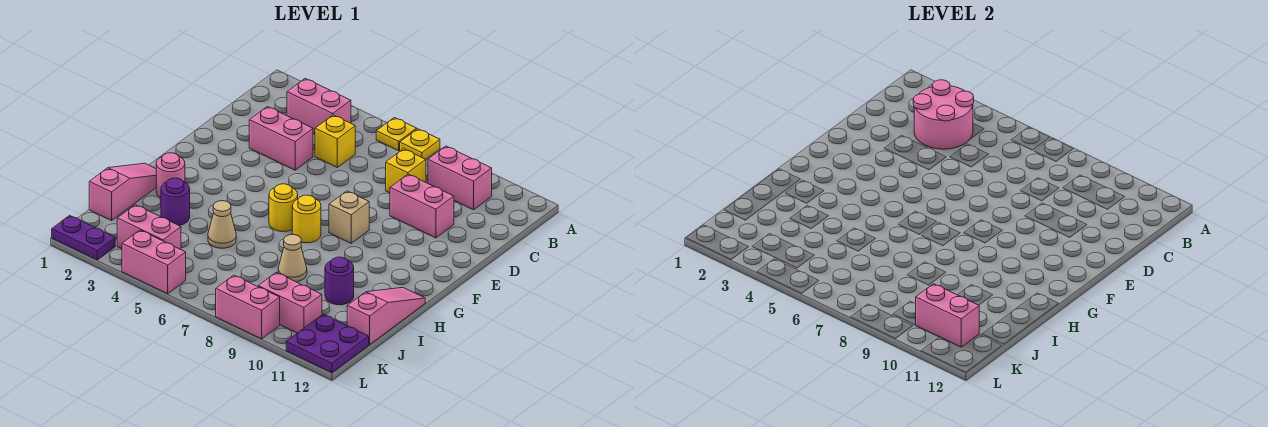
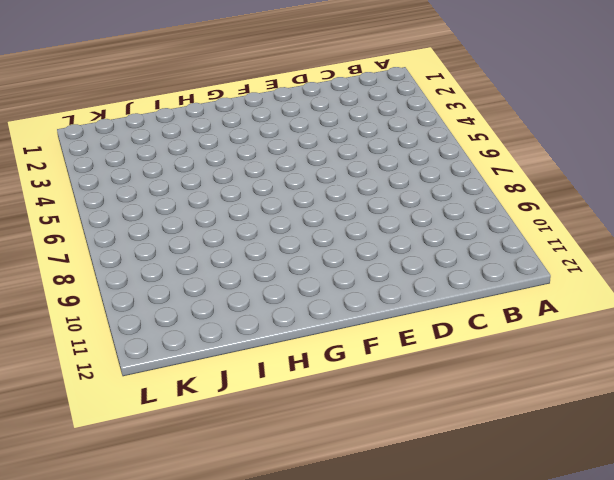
none -> yellow plate A6 level 1
none -> yellow plate A7 level 1
none -> pink brick B3:B4 level 1

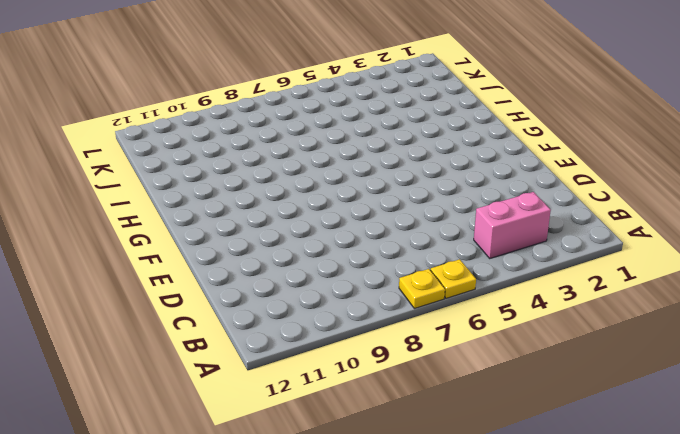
none -> pink brick B9:B10 level 1
none -> yellow brick C5 level 1
none -> yellow brick C8 level 1

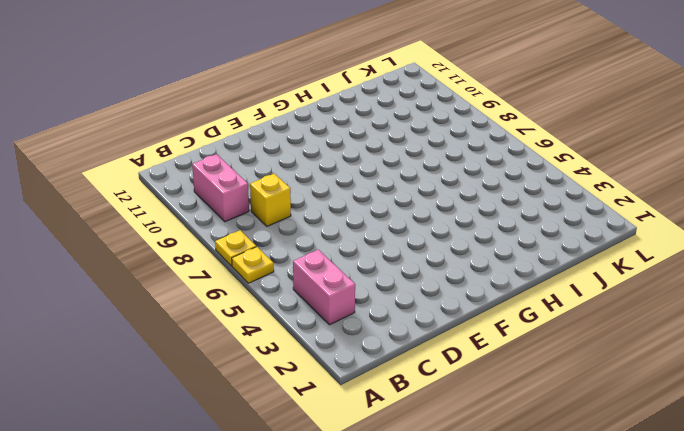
none -> yellow brick C5 level 1
none -> pink brick D3:D4 level 1
none -> pink brick D9:D10 level 1

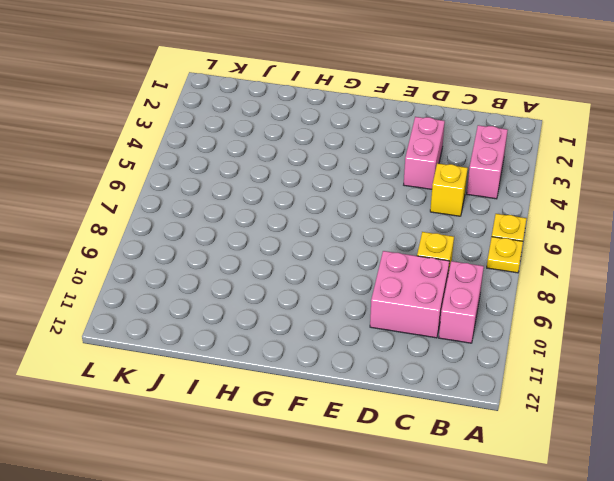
pink brick C9:D10 level 1 -> pink brick D9:D10 level 1
none -> tan brick F8 level 1
none -> yellow round brick G6 level 1
none -> yellow round brick G7 level 1

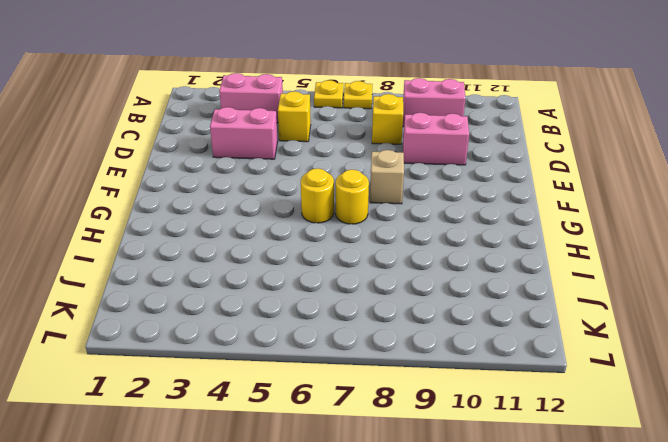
none -> pink slope H1:J1 level 1 top J
none -> pink round brick H2 level 1
none -> pink slope H12:J12 level 1 top J

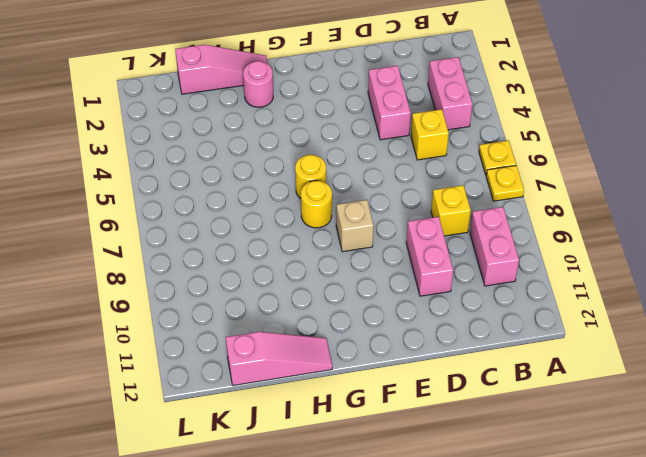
none -> purple round brick I3 level 1
none -> tan cone I5 level 1
none -> tan cone I8 level 1

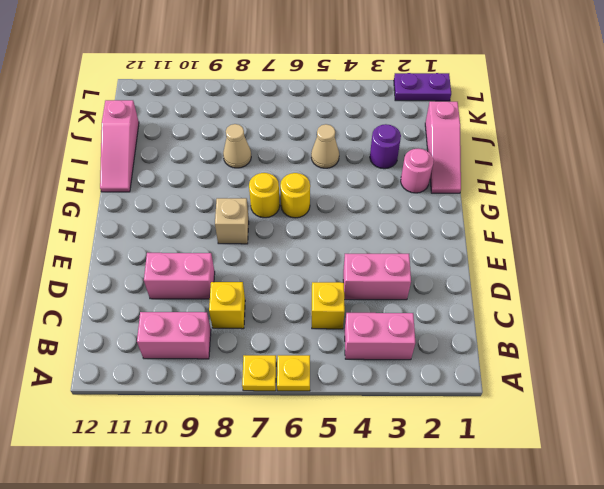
none -> purple round brick I10 level 1
none -> pink brick K3:K4 level 1
none -> pink brick K9:K10 level 1

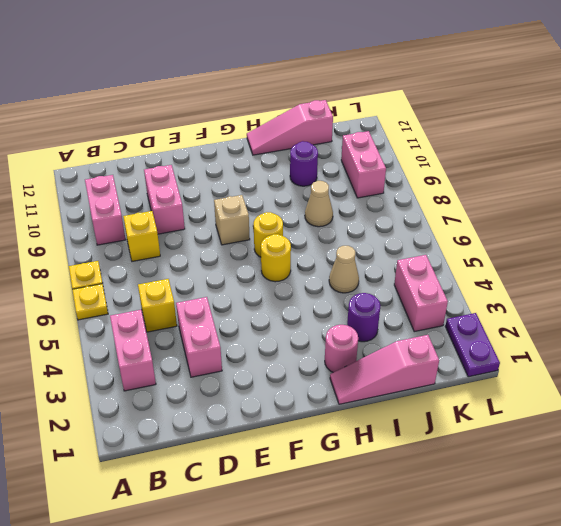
none -> purple plate K11:L12 level 1
none -> pink brick L4:L5 level 1
none -> pink brick L8:L9 level 1

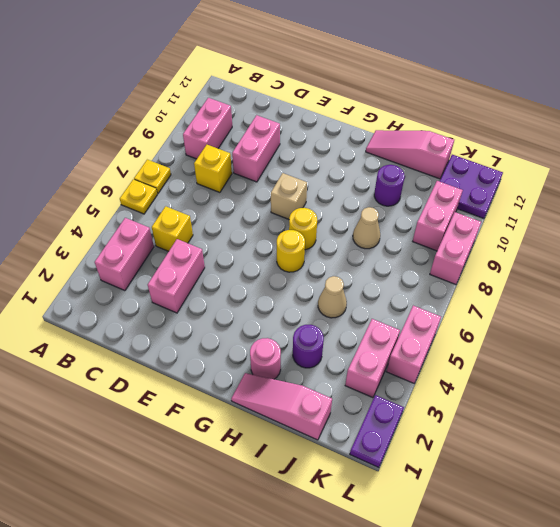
none -> pink round brick B3:C4 level 2
none -> pink brick K10:K11 level 2

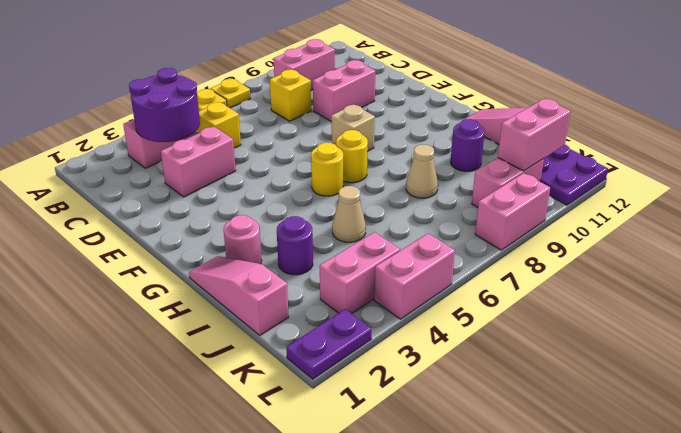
purple round brick B3:C4 level 2 -> pink round brick B3:C4 level 2

